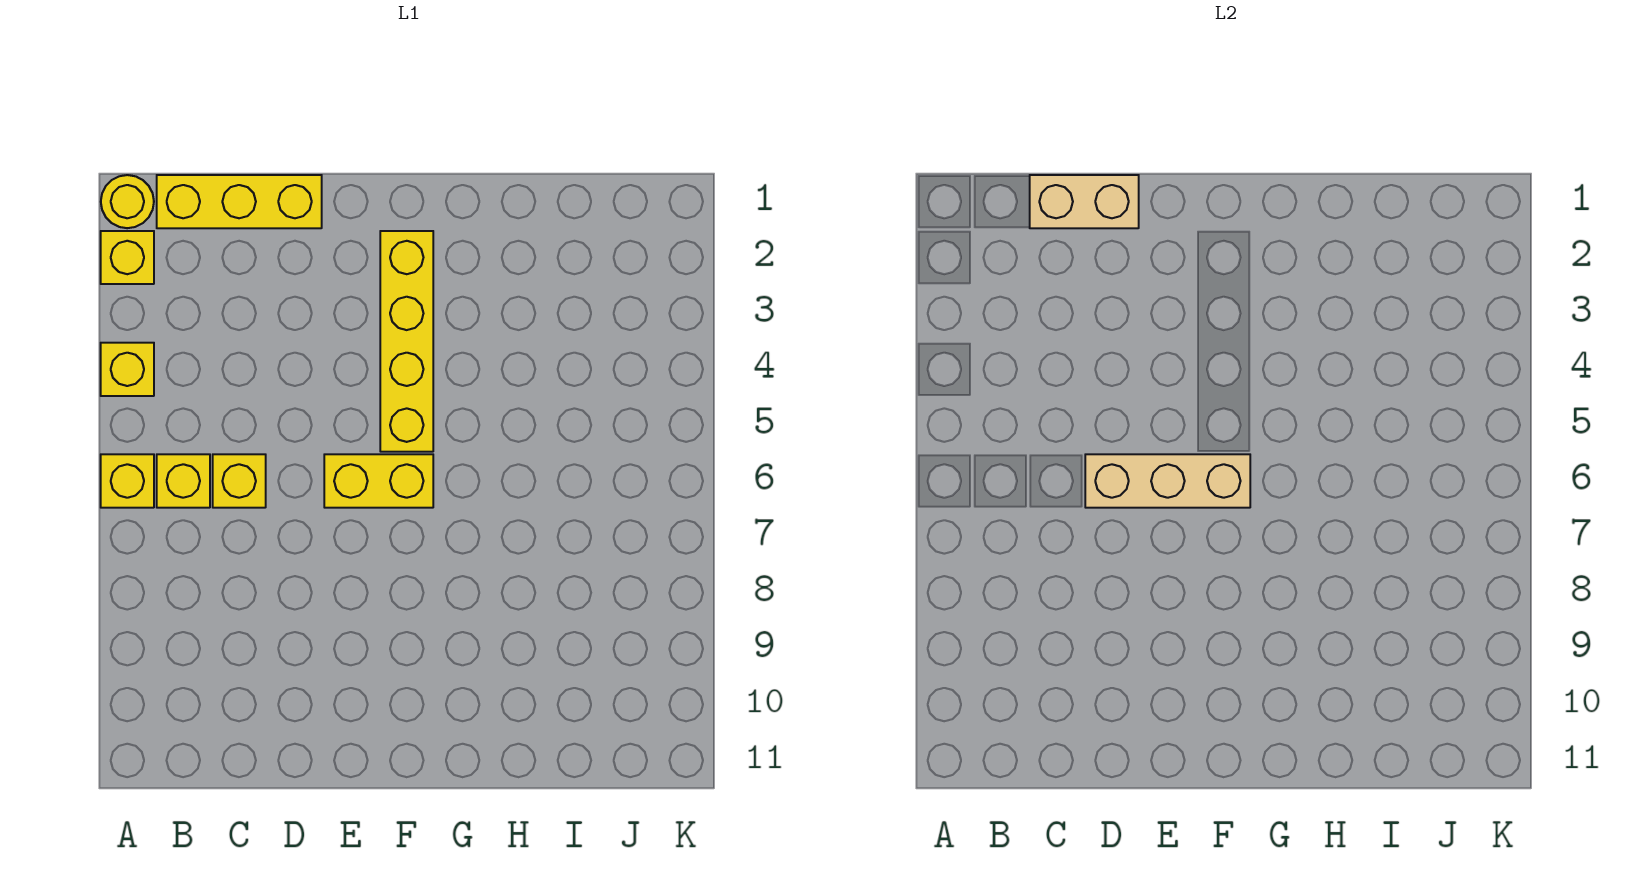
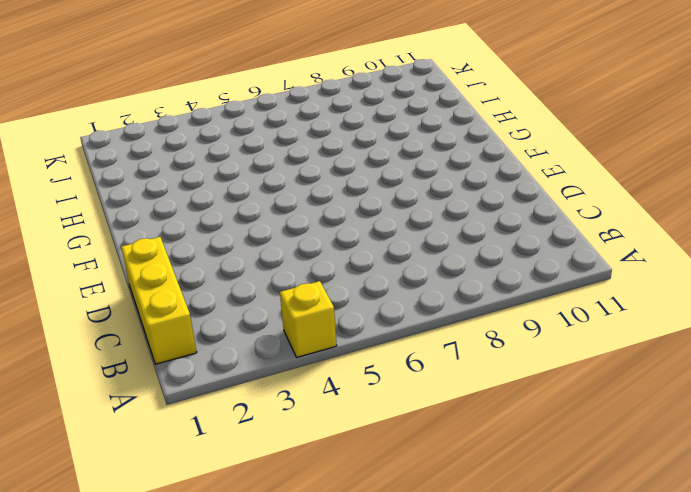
none -> yellow round brick A1 level 1
none -> yellow brick A2 level 1

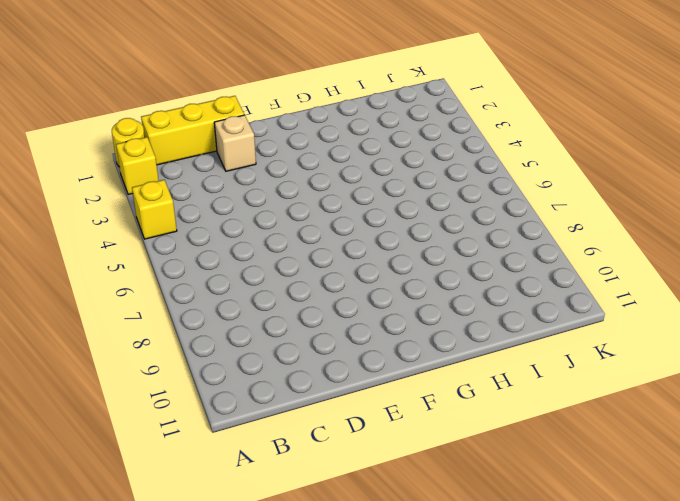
tan brick D2 level 1 -> none
none -> yellow brick A6 level 1
none -> yellow brick B6 level 1

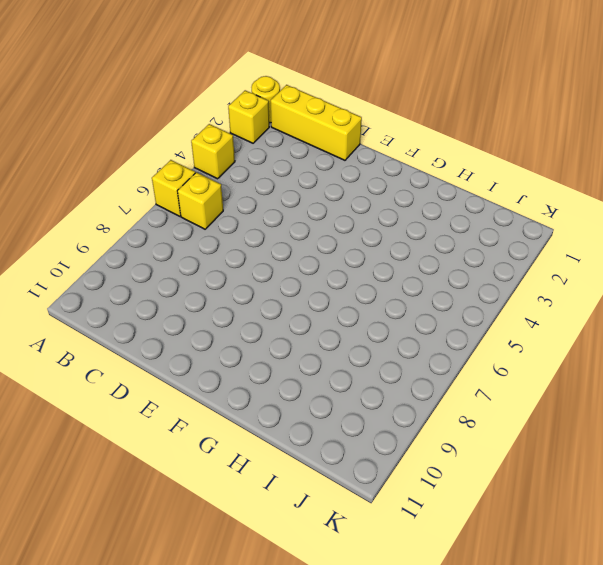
none -> yellow brick C6 level 1
none -> yellow brick E6:F6 level 1

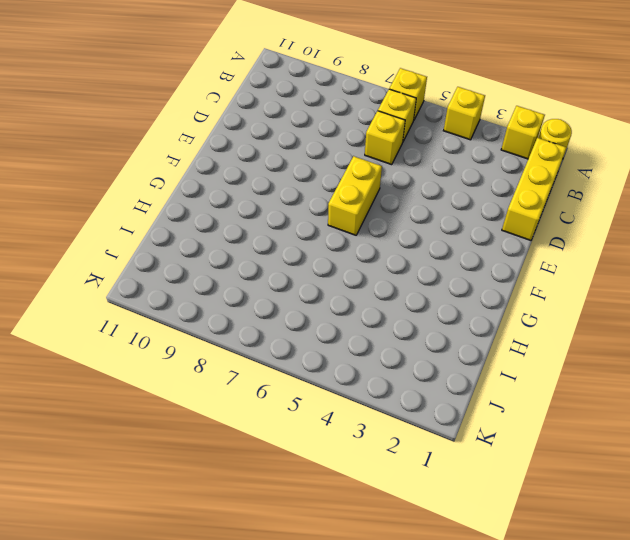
none -> yellow brick F2:F5 level 1
none -> tan brick C1:D1 level 2

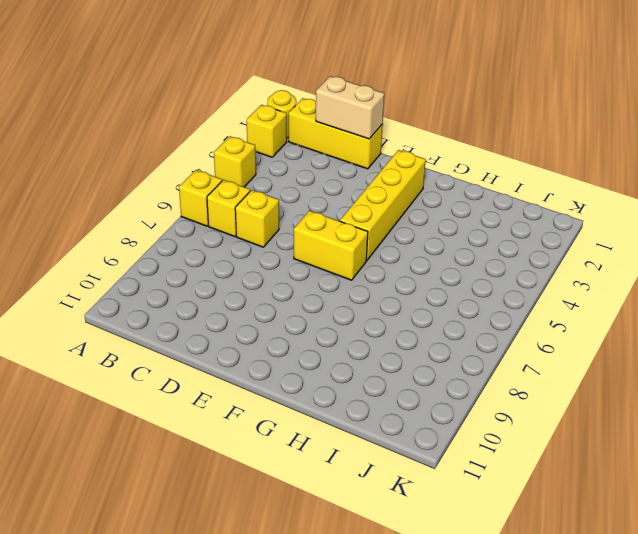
none -> tan brick D6:F6 level 2

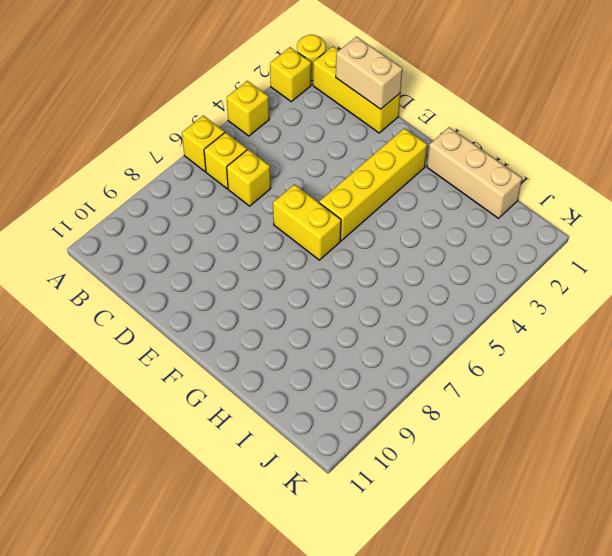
tan brick G1:I1 level 1 -> tan brick D6:F6 level 2

